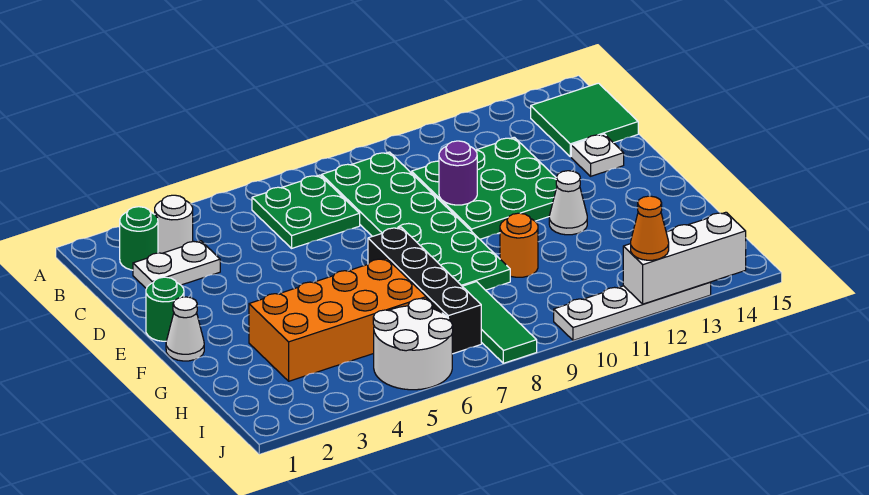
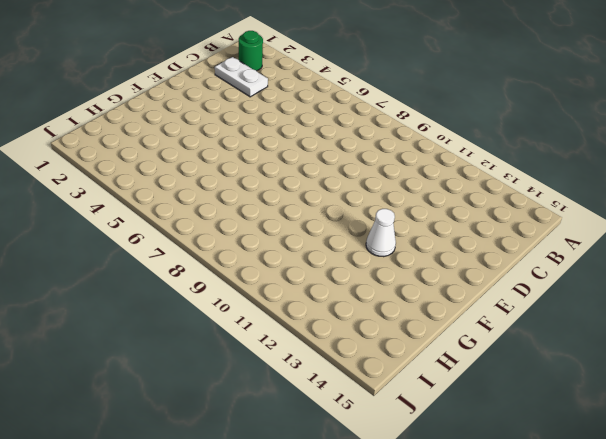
none -> white round brick B3 level 1
none -> green plate B6:C7 level 1
none -> green plate B8:G9 level 1

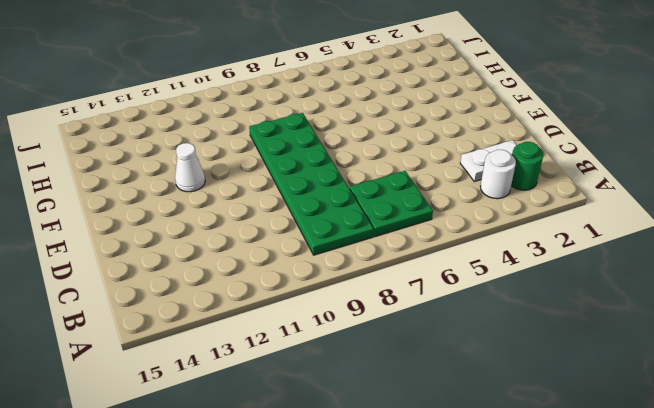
none -> green tile B14:C15 level 1
none -> green plate C10:E12 level 1
none -> white plate D14 level 1

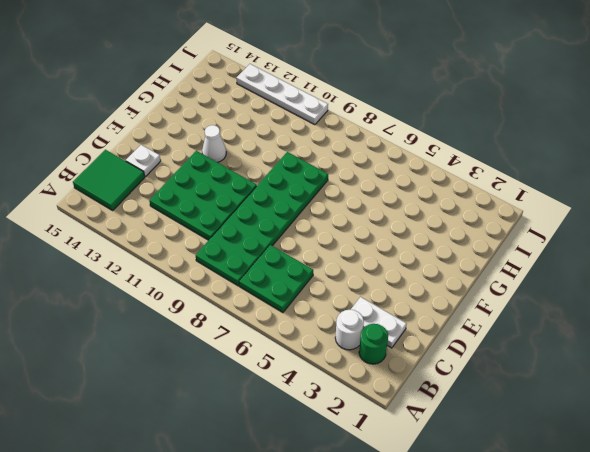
none -> green round brick E1 level 1
none -> white cone F1 level 1
none -> black brick F7:I7 level 1

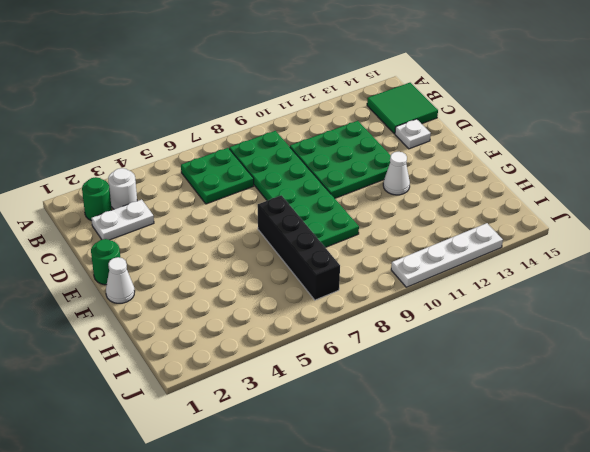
none -> orange brick G3:H6 level 1
none -> orange round brick G10 level 1
none -> green tile H8:J8 level 1

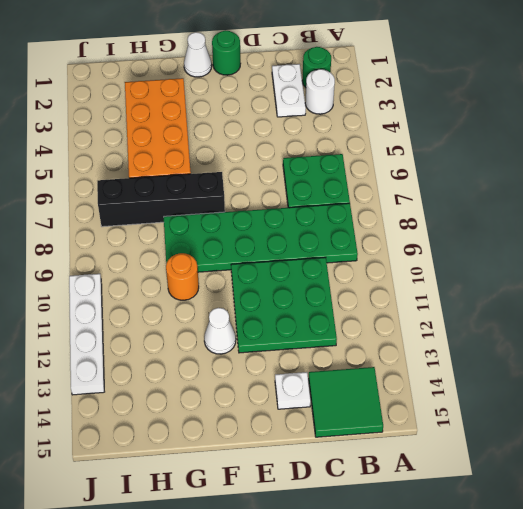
none -> green tile H8:J8 level 1
none -> white round brick I5:J6 level 1
none -> purple round brick D10 level 2

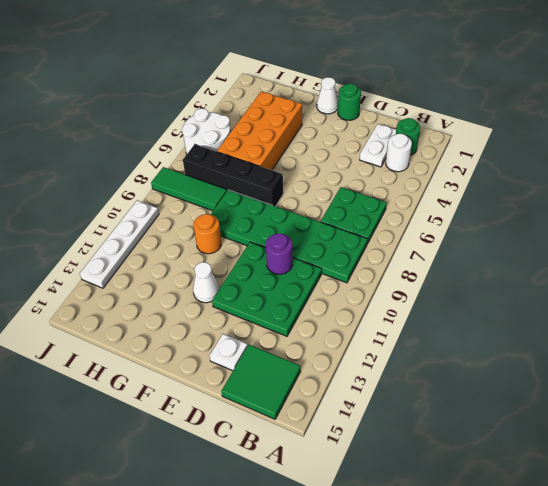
none -> white brick J12:J14 level 2
none -> orange cone J12 level 3

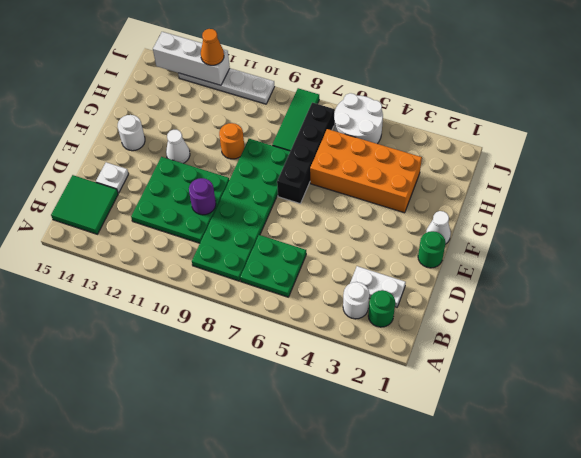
white round brick F14 level 1 -> none

